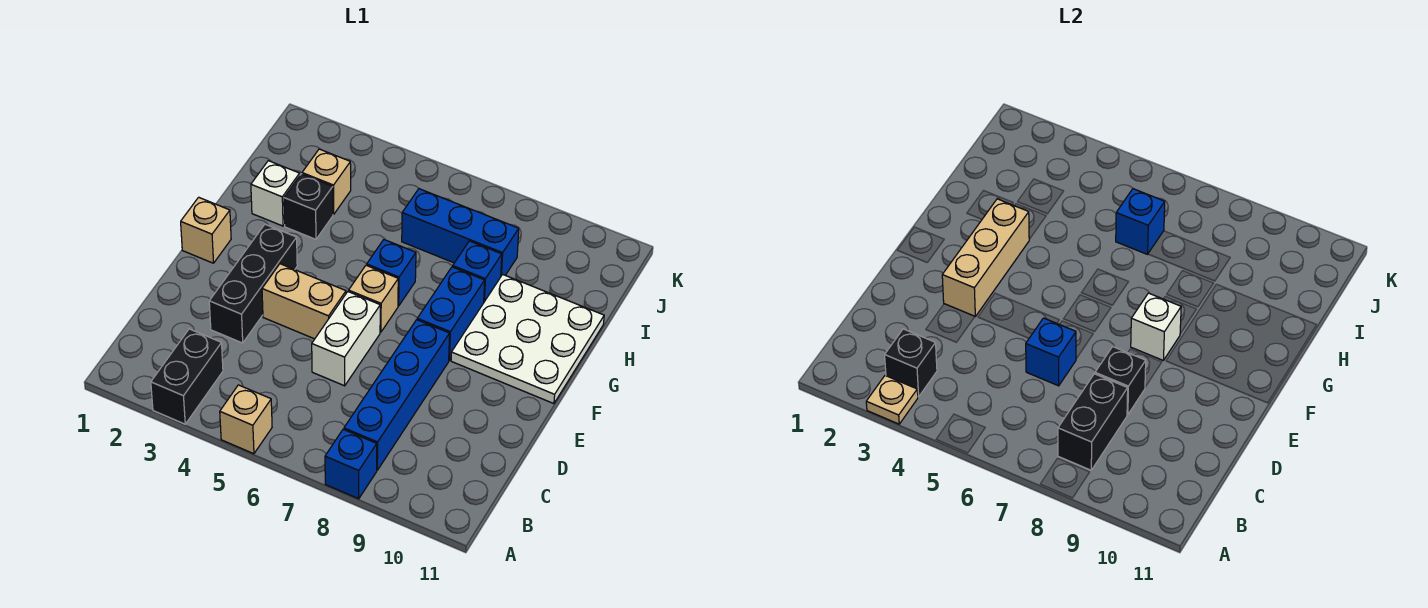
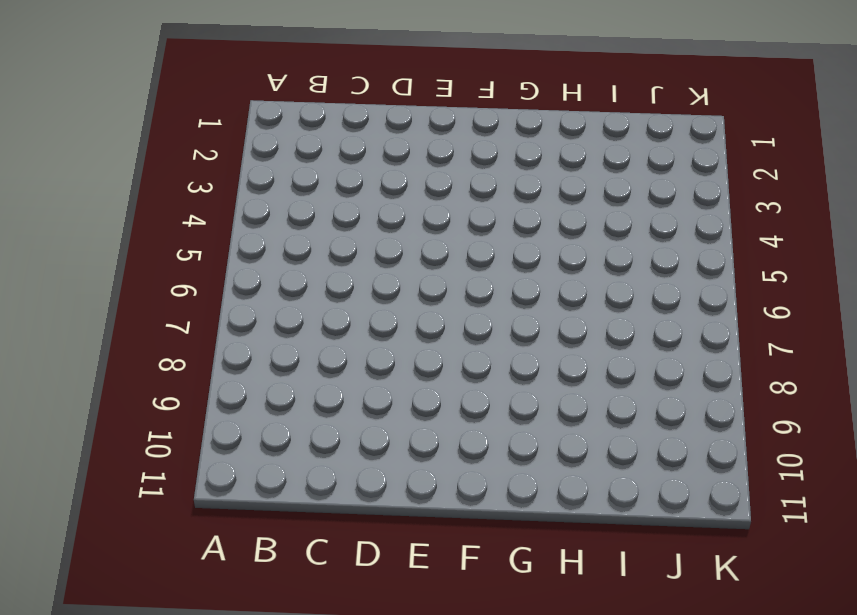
none -> black brick A3:B3 level 1
none -> tan brick A5 level 1
none -> blue brick A8 level 1

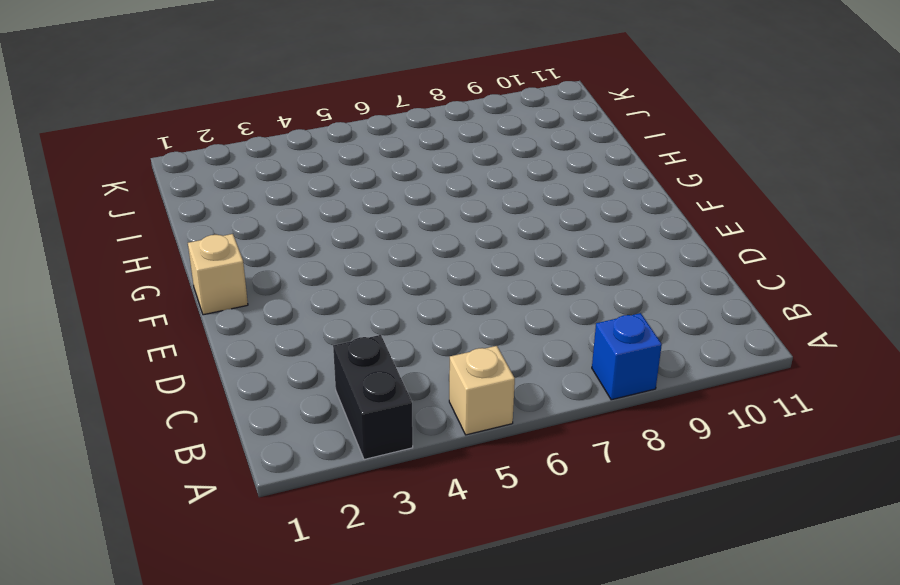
none -> blue brick B8:E8 level 1
none -> black brick D3:F3 level 1
none -> white brick D6:E6 level 1

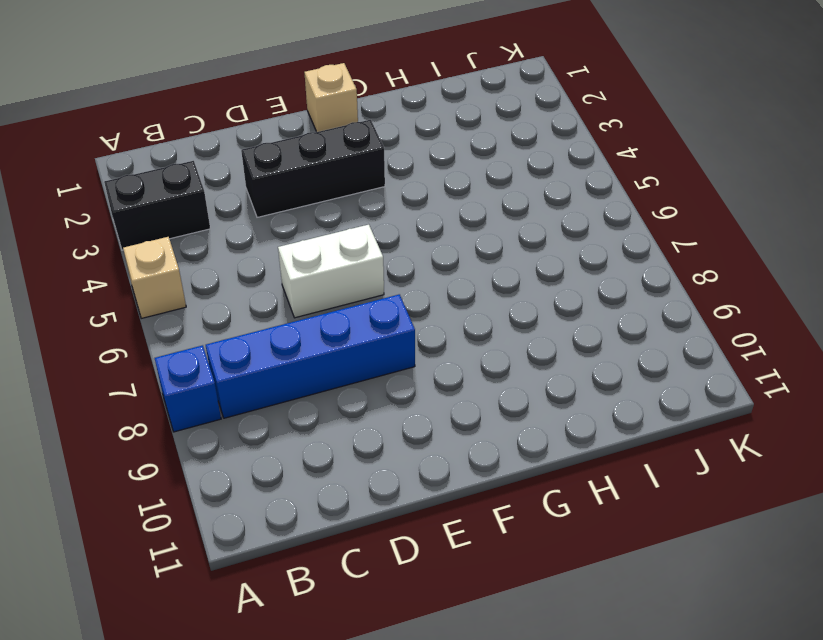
none -> tan brick E4:E5 level 1
none -> tan brick F6 level 1
none -> blue brick F8:G8 level 1

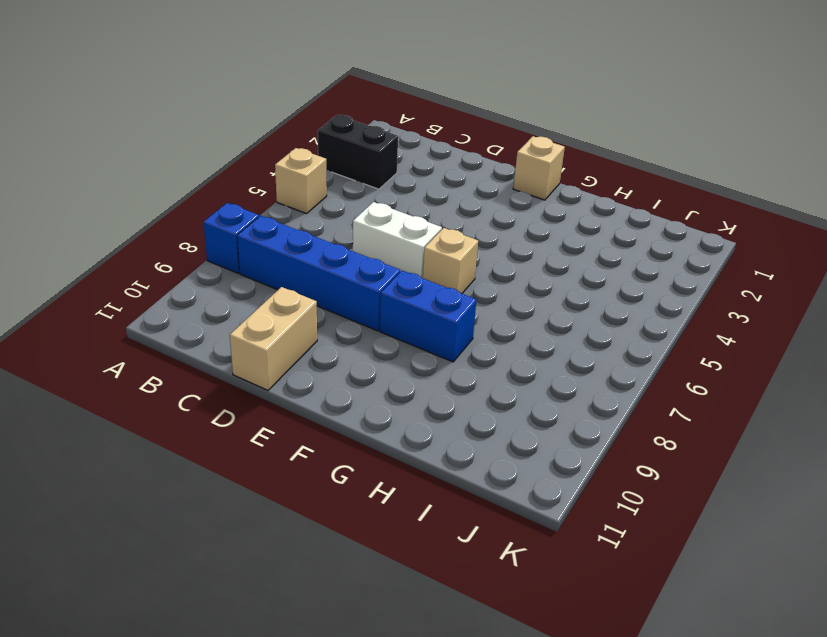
tan brick D10:D11 level 1 -> tan brick E4:E5 level 1
none -> black brick D3:F3 level 1
none -> white plate F9:H11 level 1
none -> blue brick G6 level 1

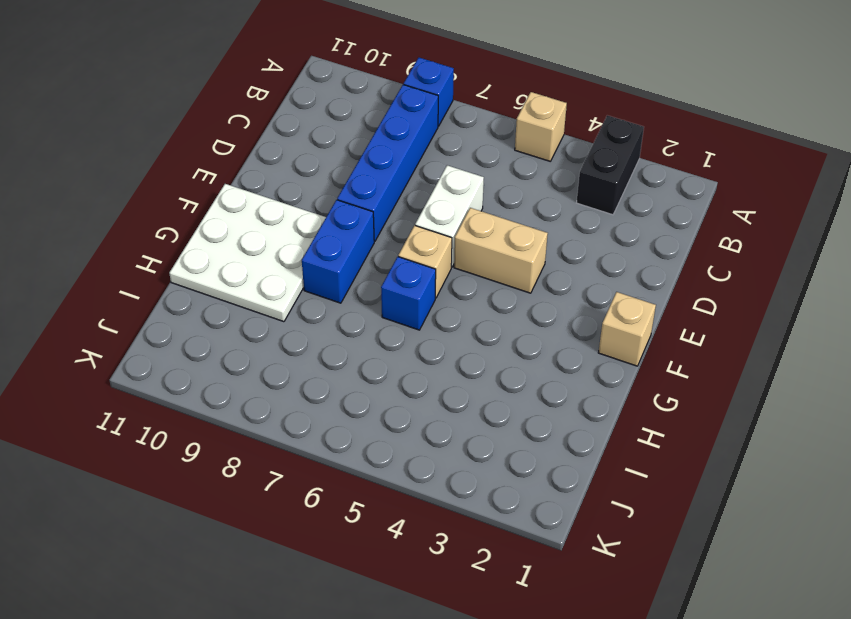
none -> black brick D3:F3 level 1
none -> white brick H2 level 1
none -> black brick H3 level 1

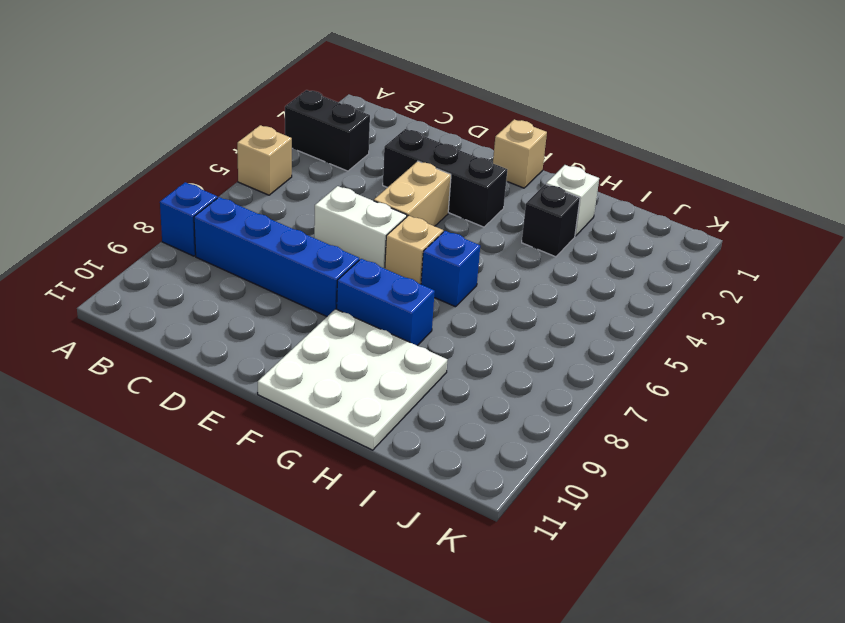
none -> blue brick H8 level 1
none -> tan brick I3 level 1
none -> blue brick I6:I8 level 1

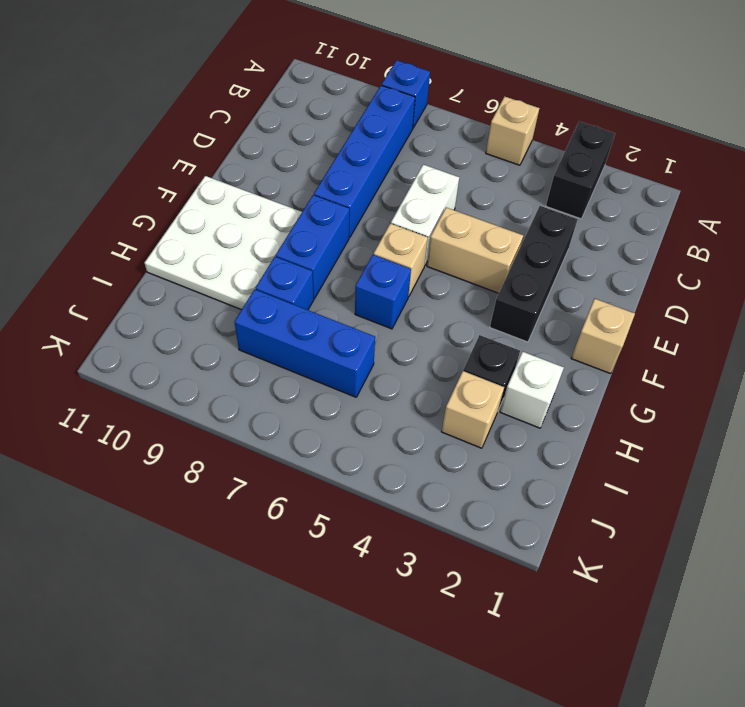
none -> tan plate A3 level 2
none -> black brick B3 level 2
none -> black brick B8:C8 level 2

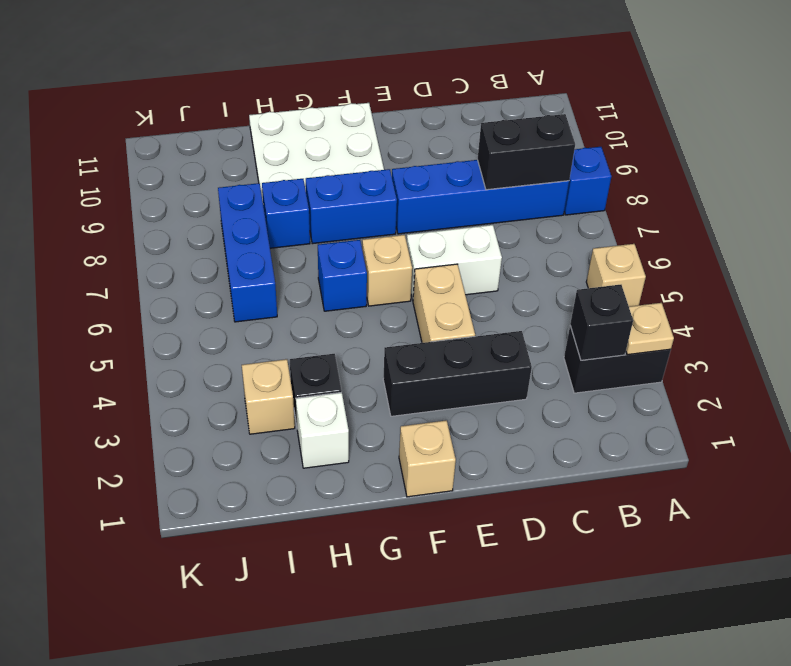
none -> blue brick D6 level 2
none -> black brick D8 level 2
none -> tan brick E3:G3 level 2

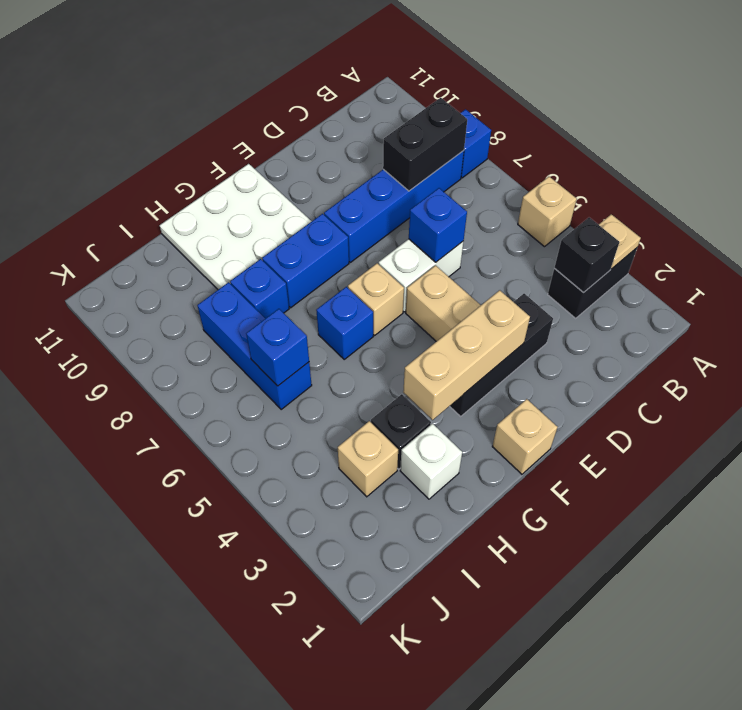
none -> black brick D8 level 2
none -> white brick F8 level 2

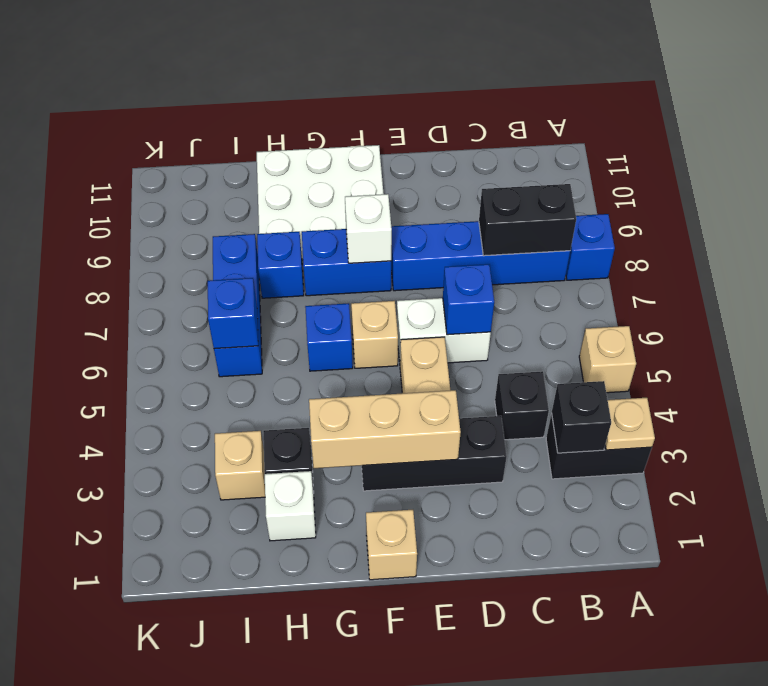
black brick C4 level 1 -> black brick D8 level 2

